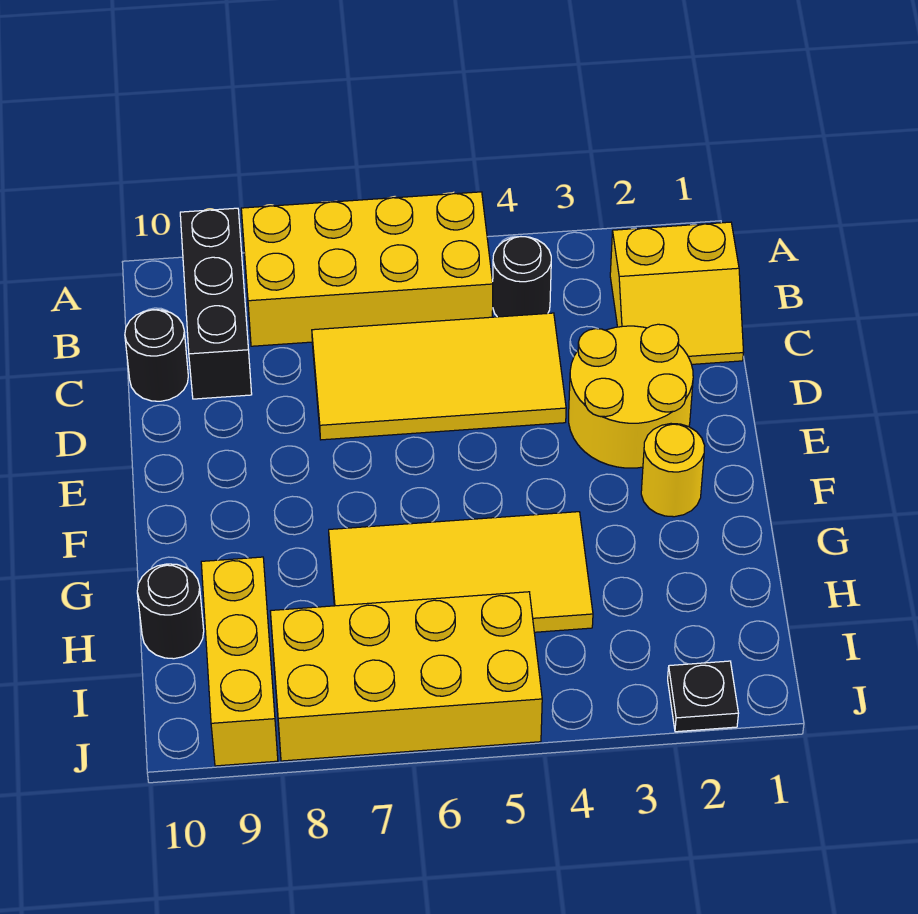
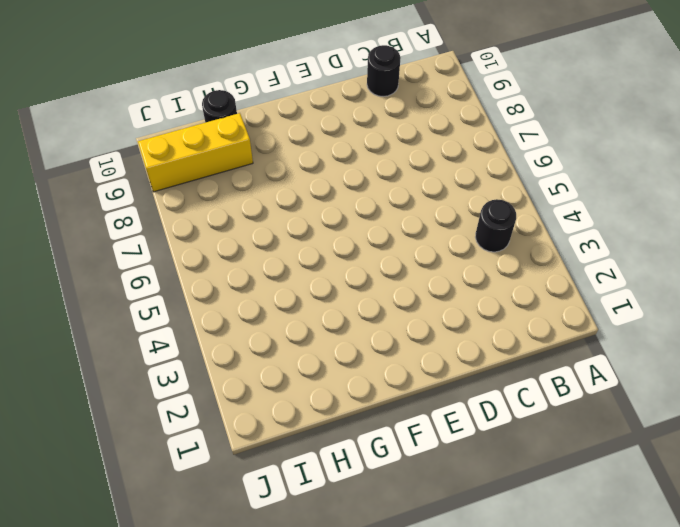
none -> yellow brick A5:B8 level 1
none -> black brick A9:C9 level 1
none -> yellow slope B1:C2 level 1 top B

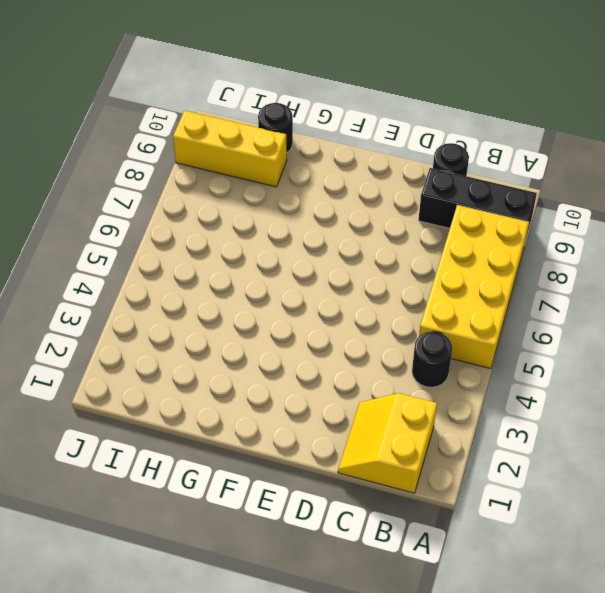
none -> yellow tile C4:D7 level 1
none -> yellow round brick D2:E3 level 1
none -> yellow round brick F2 level 1

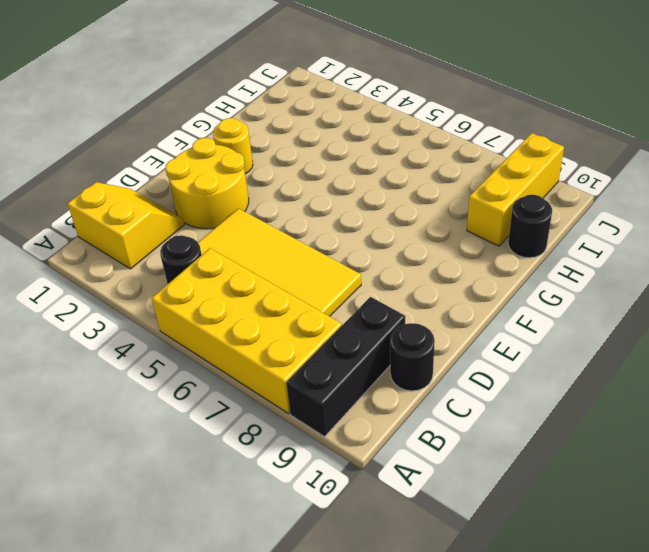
none -> yellow tile G4:H7 level 1
none -> yellow brick I5:J8 level 1
none -> black plate J2 level 1

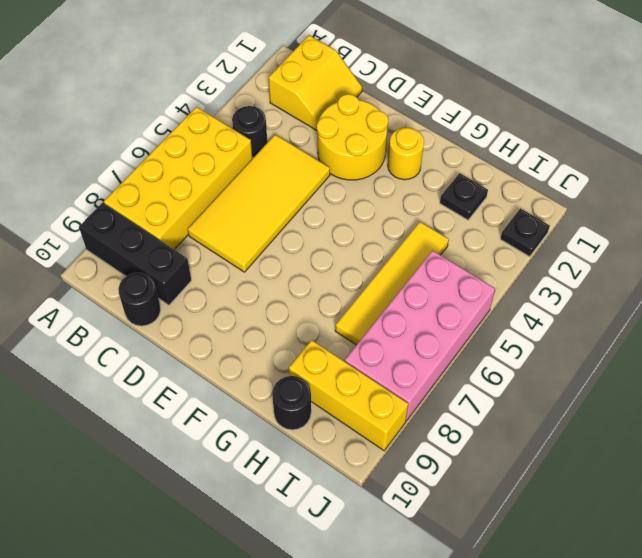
black plate H2 level 1 -> none
yellow tile H4:H7 level 1 -> yellow tile G4:H7 level 1
pink brick I5:J8 level 1 -> yellow brick I5:J8 level 1

